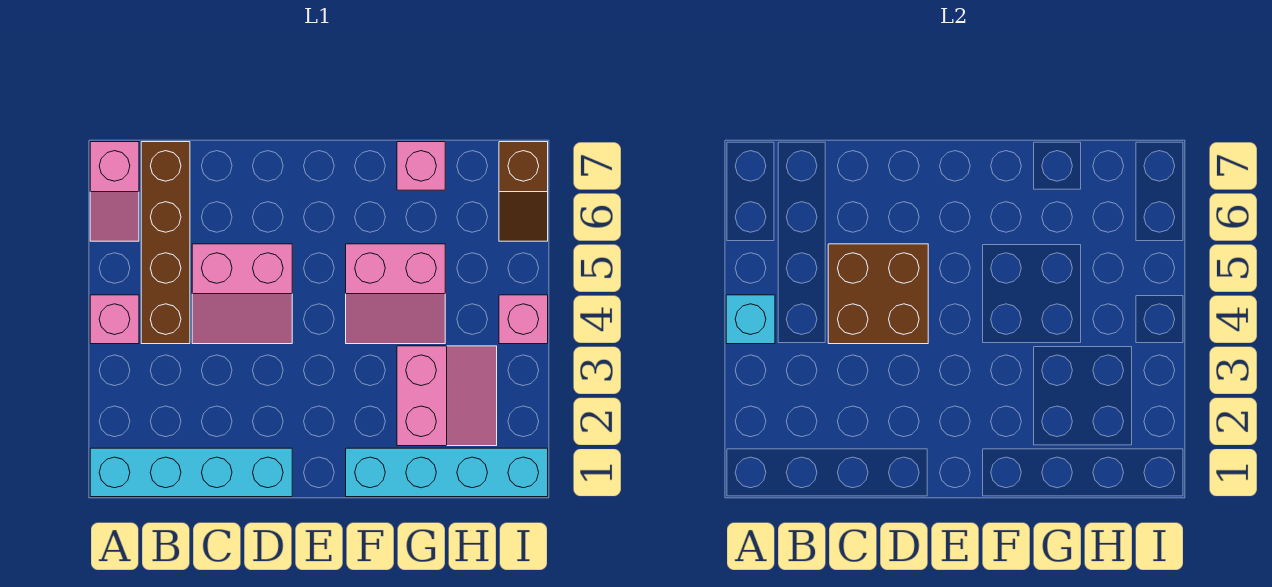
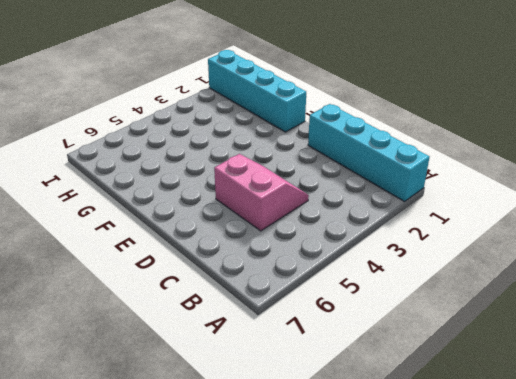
none -> pink brick A4 level 1
none -> pink slope A6:A7 level 1 top 7
none -> brown brick B4:B7 level 1

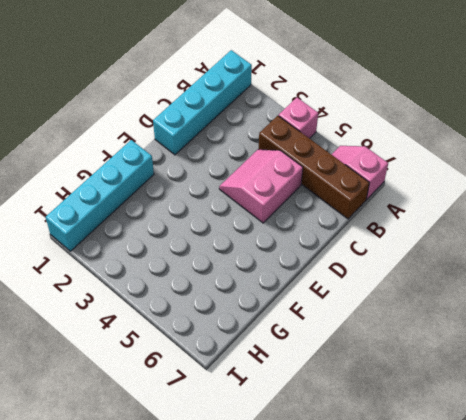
none -> pink slope F4:G5 level 1 top 5
none -> pink slope G2:H3 level 1 top G
none -> pink brick G7 level 1

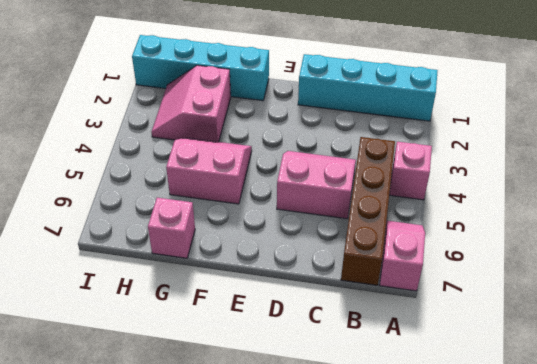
none -> pink brick I4 level 1
none -> brown slope I6:I7 level 1 top 7
none -> cyan brick A4 level 2

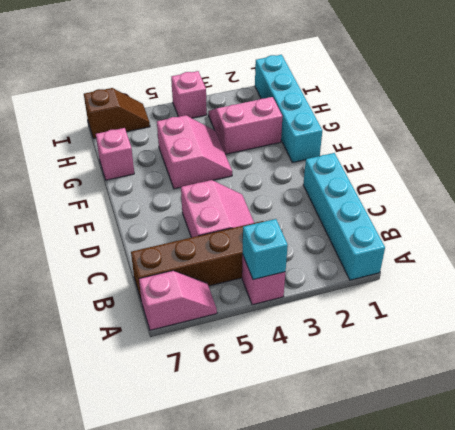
none -> brown brick C4:D5 level 2

